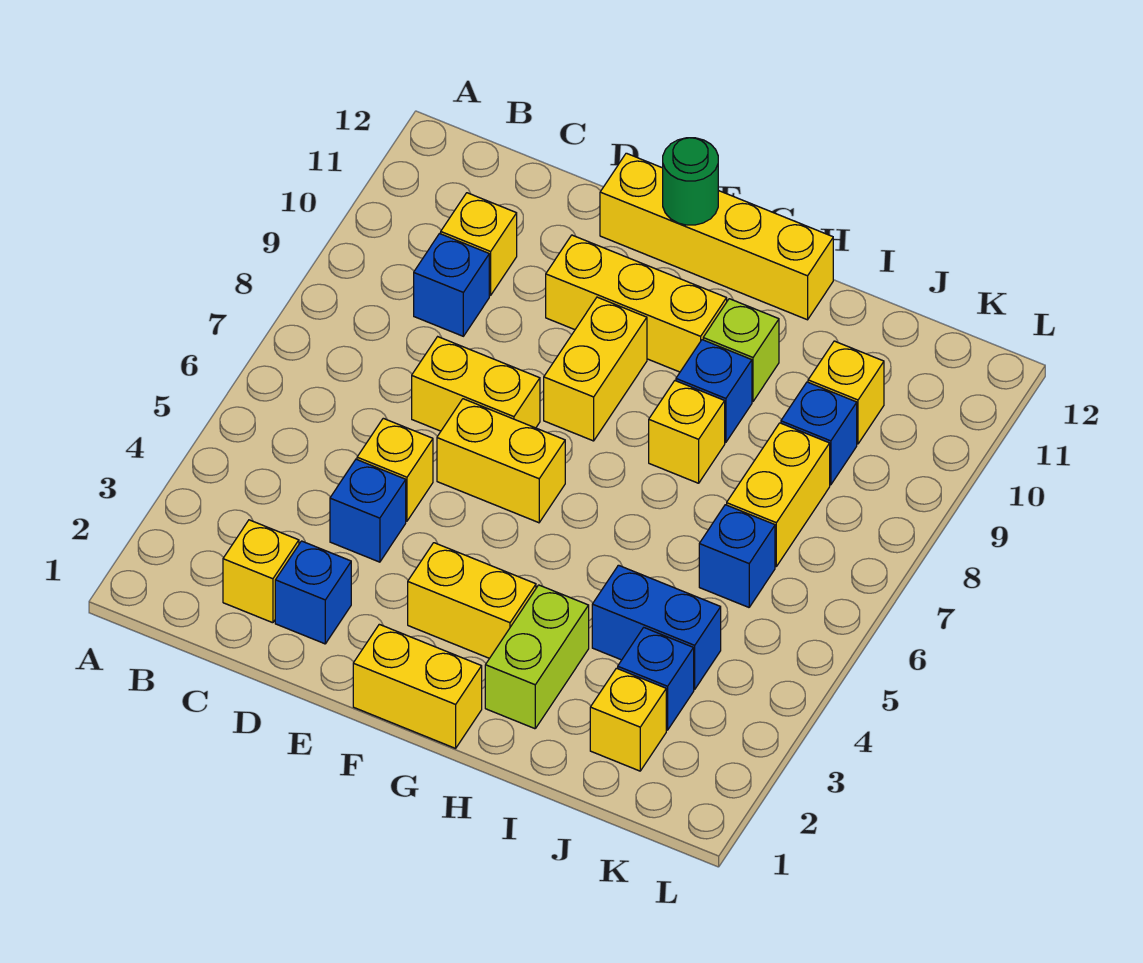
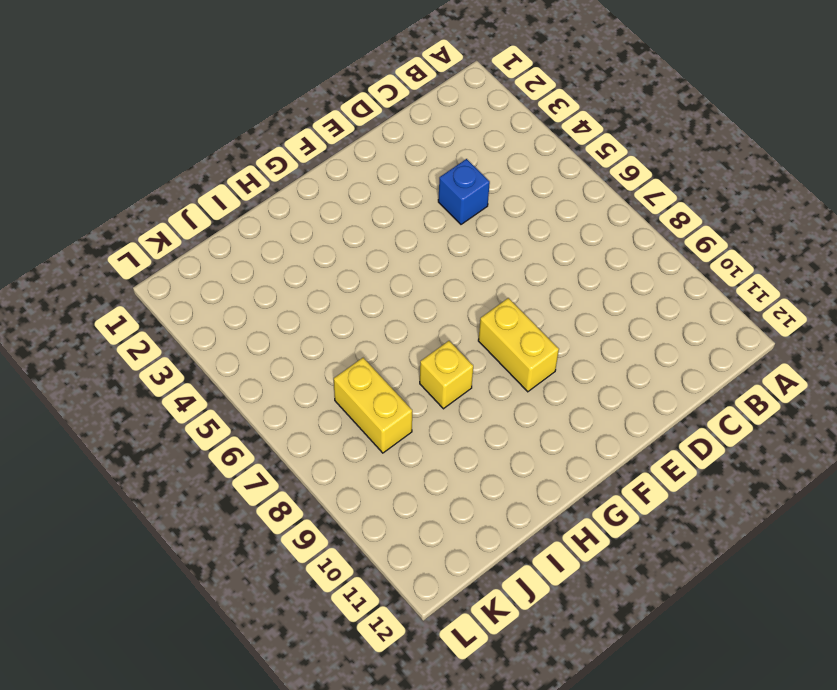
none -> yellow brick C2 level 1
none -> blue brick C9 level 1
none -> yellow brick C10 level 1

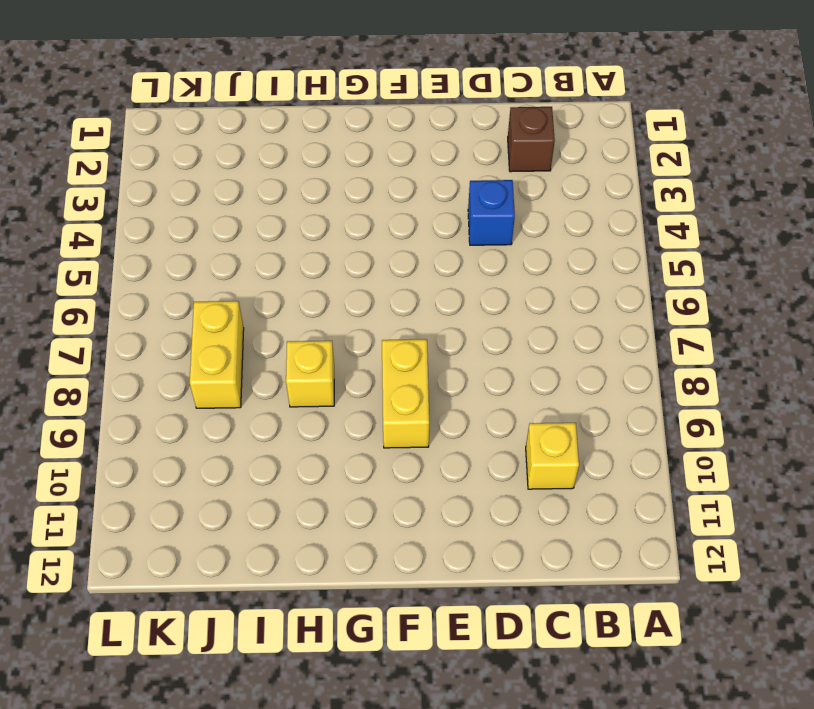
brown brick C2 level 1 -> yellow brick C2 level 1
none -> blue brick C9 level 1
none -> blue brick D2 level 1
none -> yellow brick D5 level 1

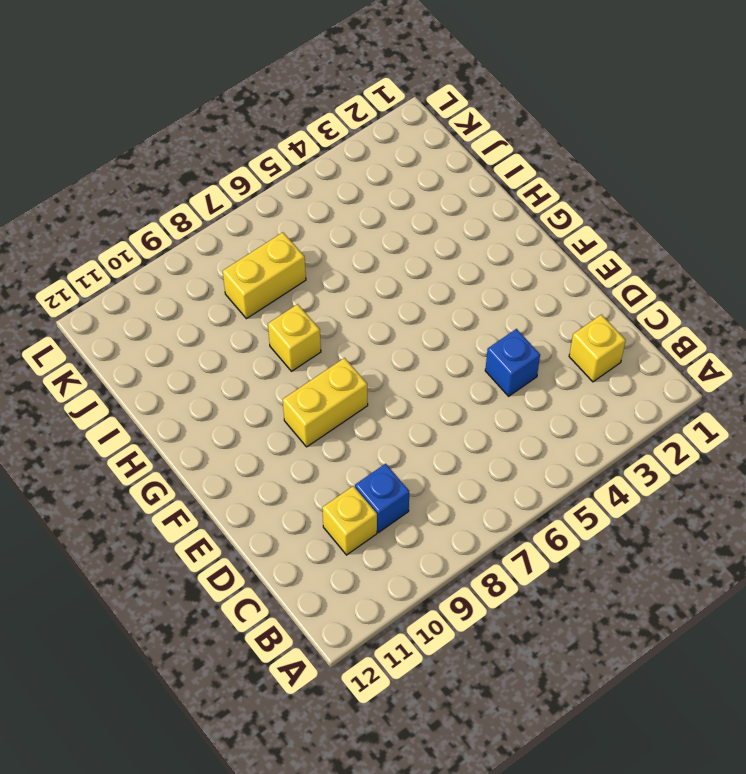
none -> blue brick D2 level 1
none -> yellow brick D5 level 1
none -> yellow brick D7:E7 level 1

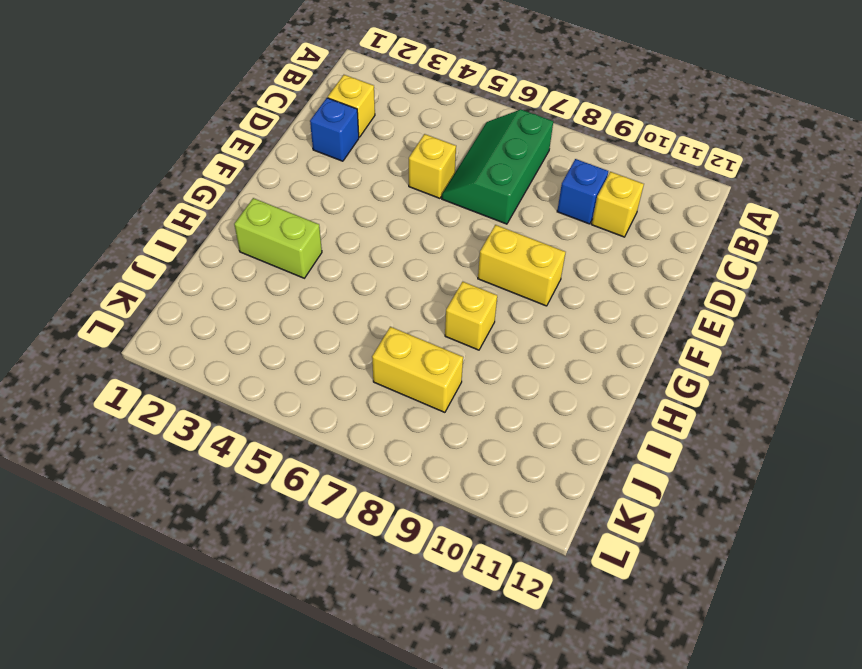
green slope B6:D7 level 1 top 7 -> yellow brick D7:E7 level 1
none -> blue brick D4 level 1
none -> yellow brick E6:F6 level 1
none -> yellow brick E10:G10 level 1

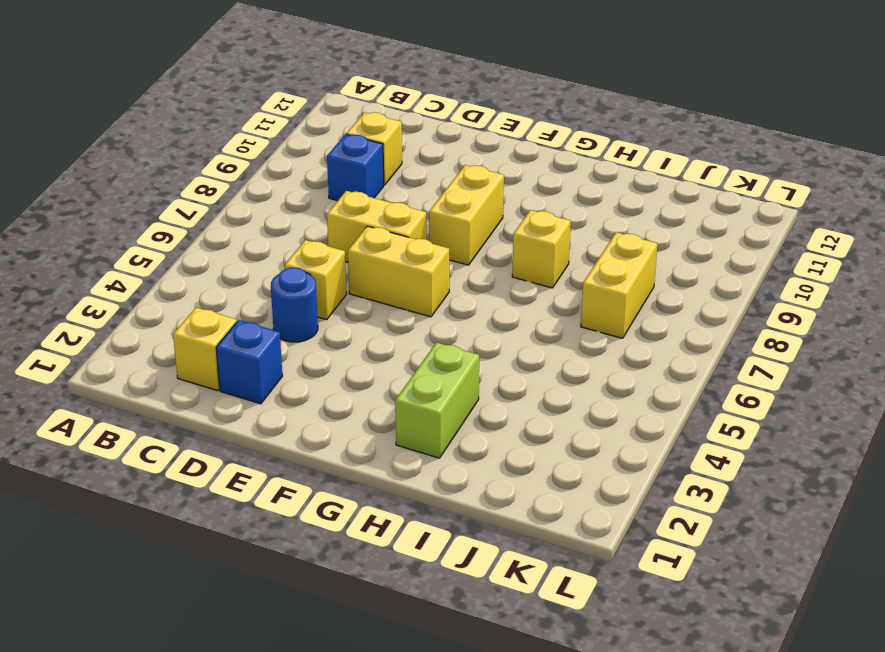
blue round brick D4 level 1 -> blue brick D4 level 1
none -> yellow brick E10:G10 level 1
none -> yellow brick E12:H12 level 1
none -> yellow brick F1:G1 level 1

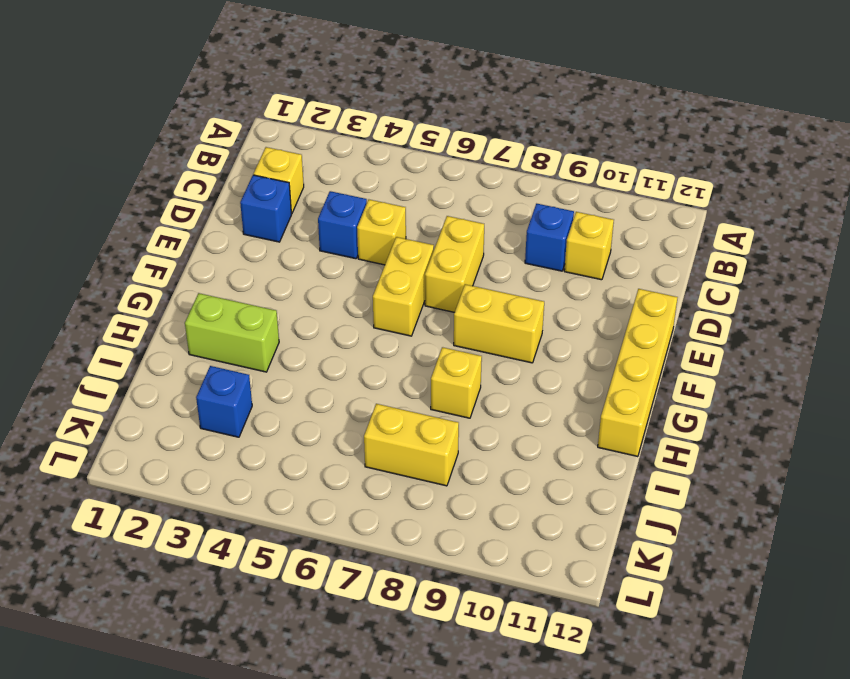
none -> yellow brick E10:G10 level 1
none -> yellow brick F1:G1 level 1
none -> yellow brick F3:G3 level 1

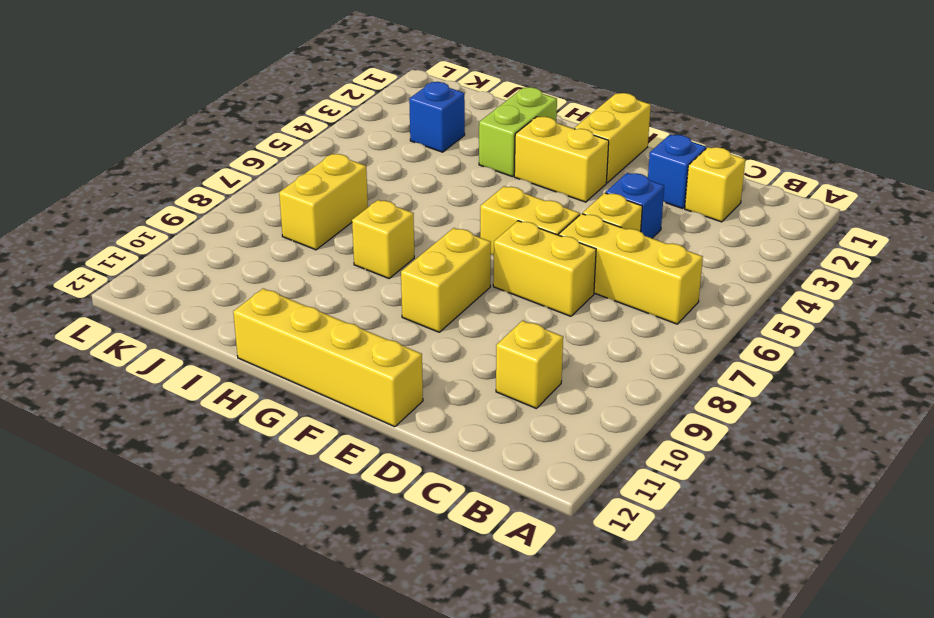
yellow brick B6:D6 level 1 -> yellow brick E10:G10 level 1
yellow brick F1:F2 level 1 -> yellow brick F1:G1 level 1
none -> blue brick C9 level 1
none -> blue brick H9 level 1
none -> lime brick H10 level 1

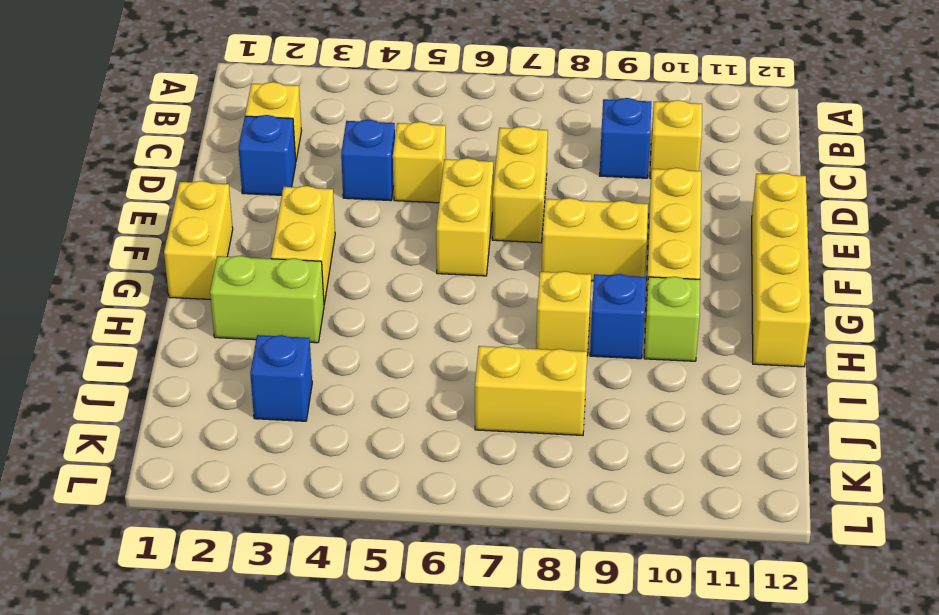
none -> blue brick I4:J4 level 1
none -> yellow brick J2 level 1
none -> blue brick J6 level 1

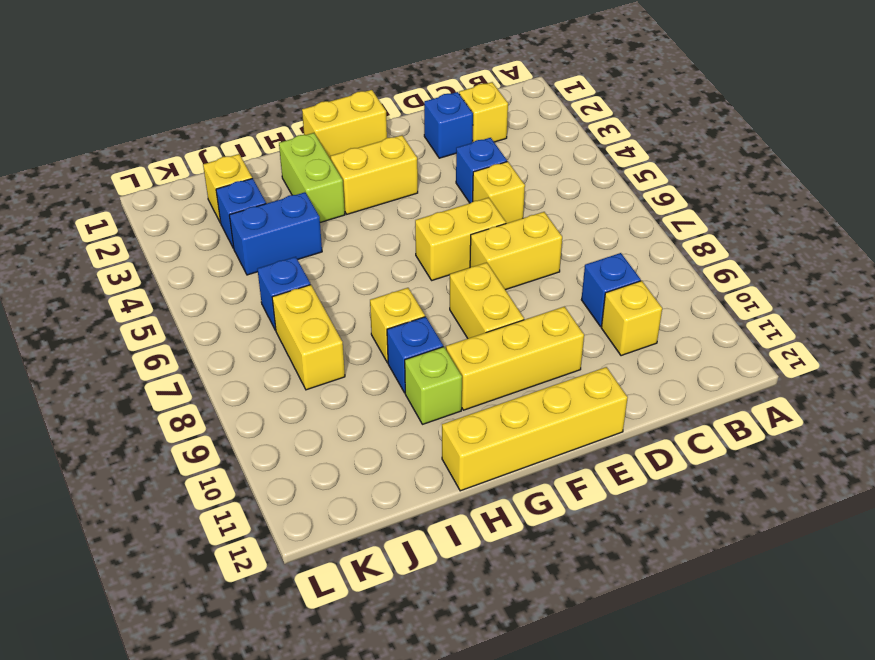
none -> blue brick J9 level 1
none -> yellow brick J10 level 1
none -> green round brick F12 level 2

